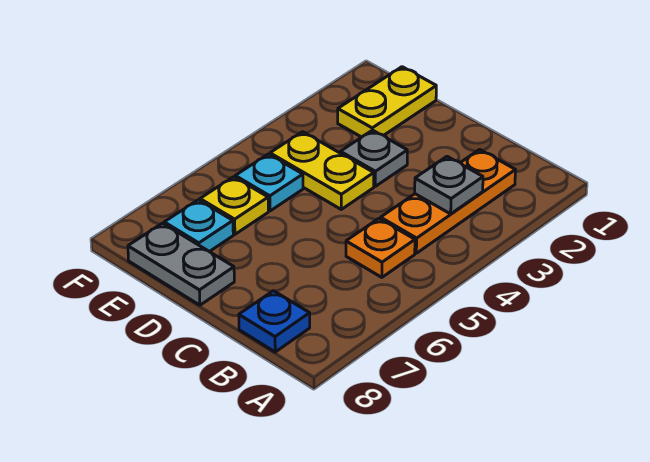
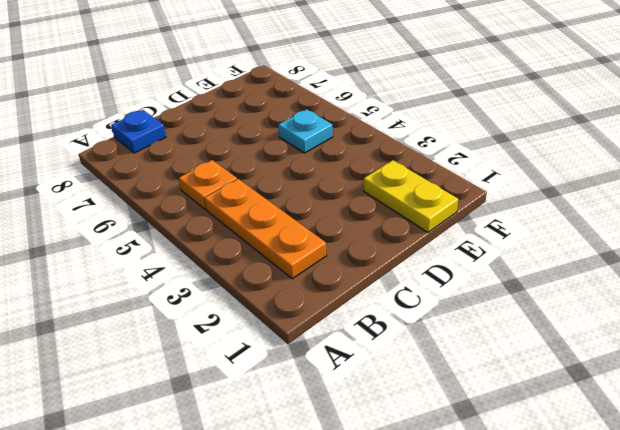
none -> grey plate D3 level 1
none -> yellow plate D4:E4 level 1

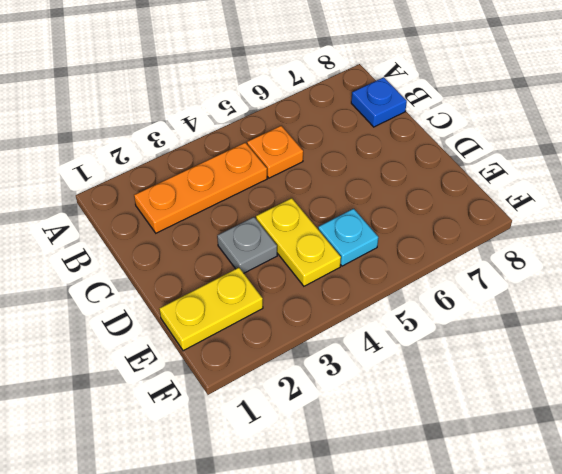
none -> grey plate D8:E8 level 1
none -> yellow plate E6 level 1

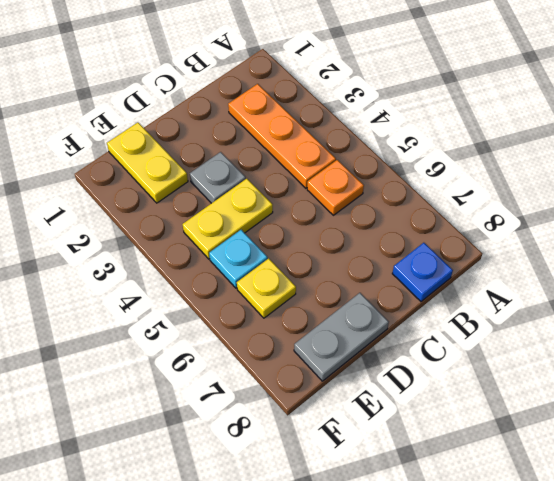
none -> cyan plate E7 level 1
none -> grey plate B3 level 2

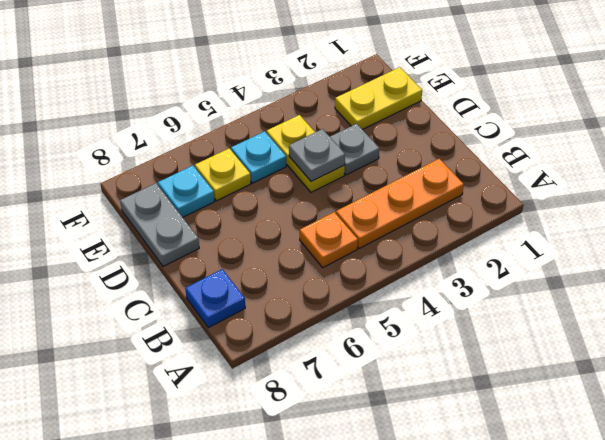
grey plate D4 level 2 -> grey plate B3 level 2

